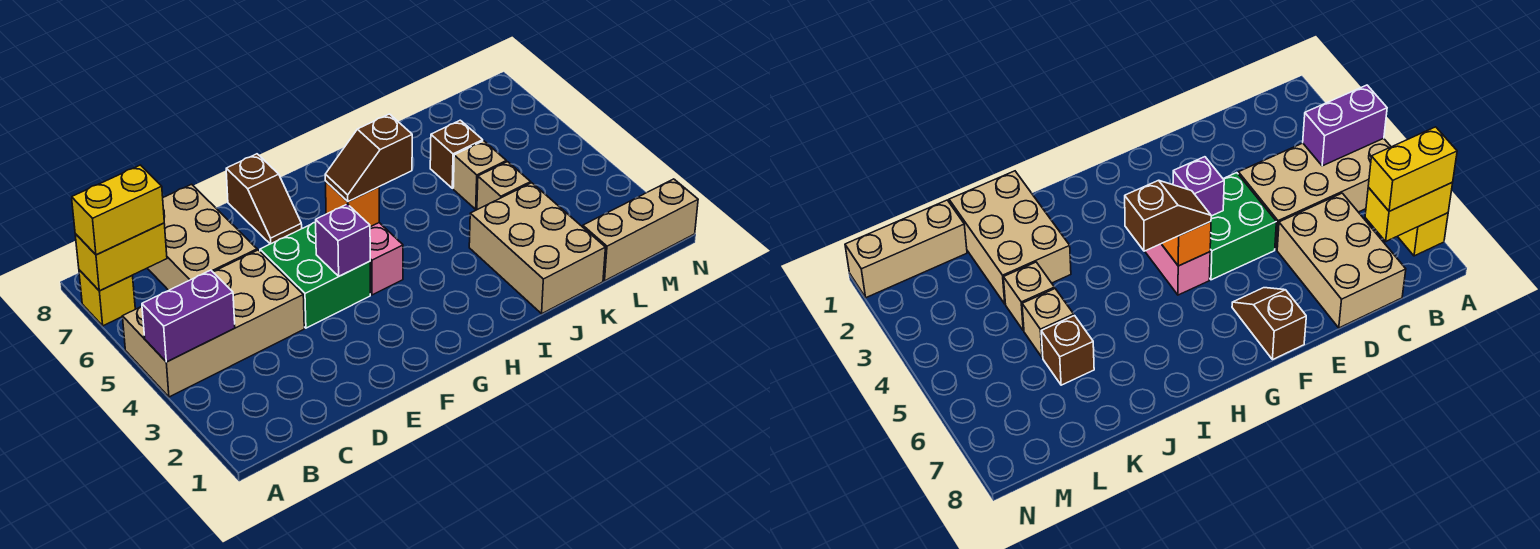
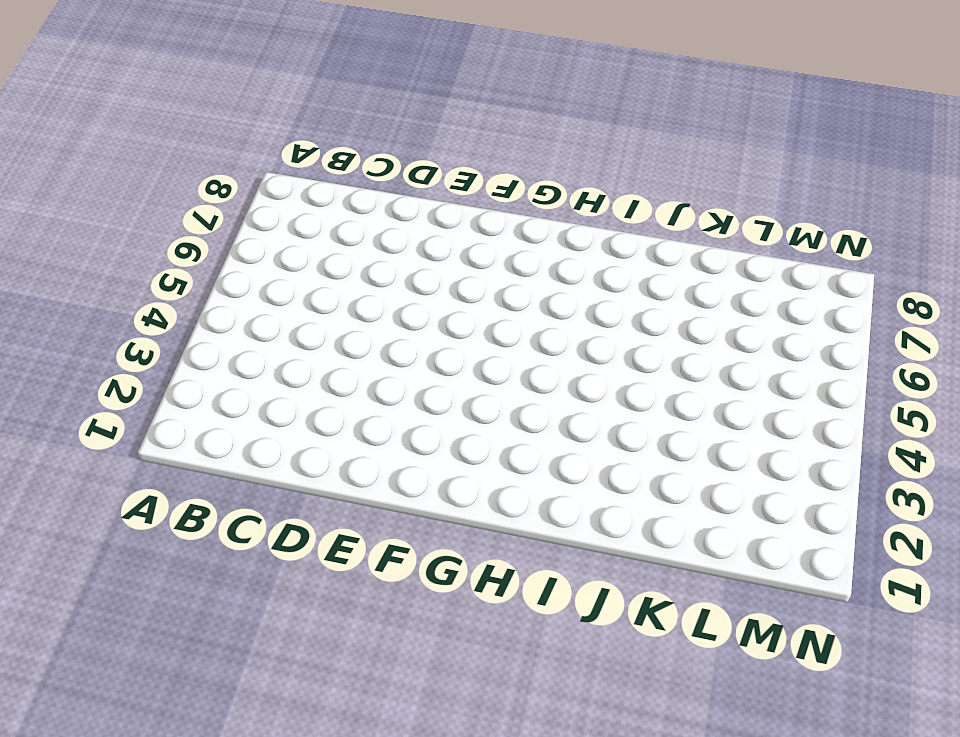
none -> tan brick A4:D5 level 1
none -> yellow brick A7 level 1
none -> tan brick C6:D8 level 1

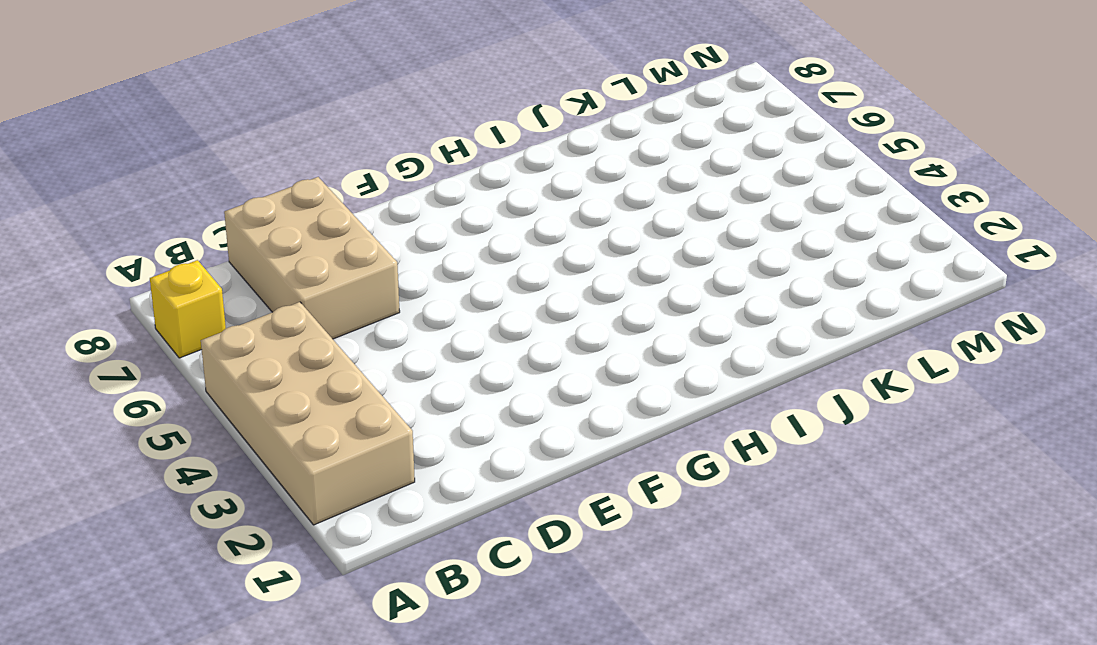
tan brick A2:B5 level 1 -> tan brick A4:D5 level 1
none -> green brick E4:F5 level 1
none -> brown slope F7:F8 level 1 top 8
none -> pink brick G4:G5 level 1

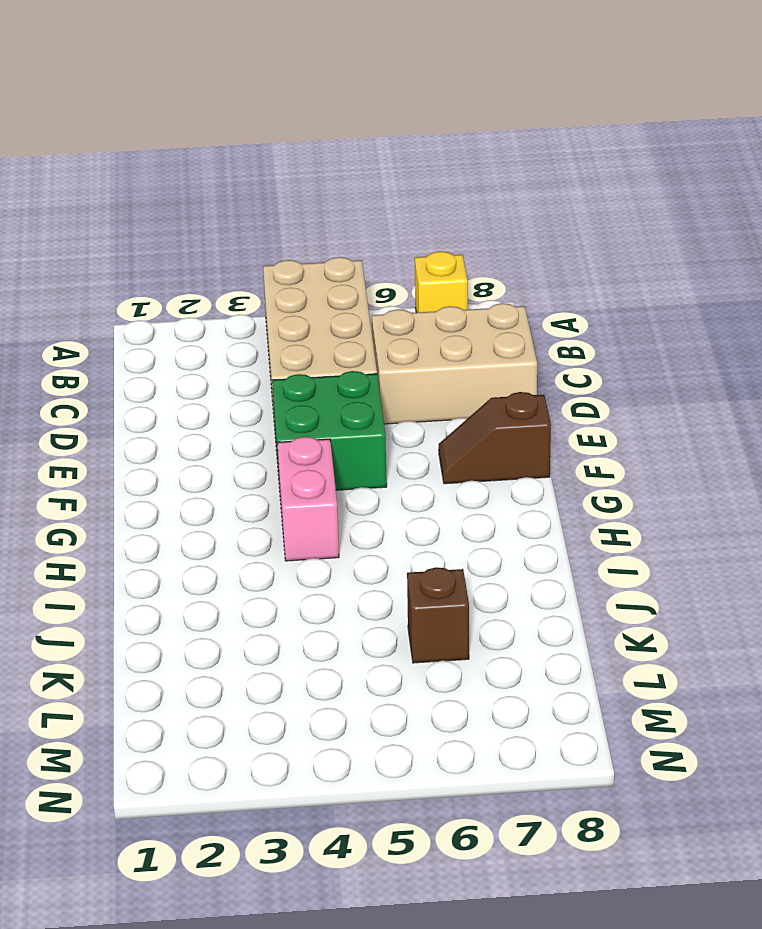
pink brick G4:H4 level 1 -> pink brick G4:G5 level 1
none -> tan brick J1:K3 level 1
none -> tan brick K4 level 1
none -> tan brick K5 level 1

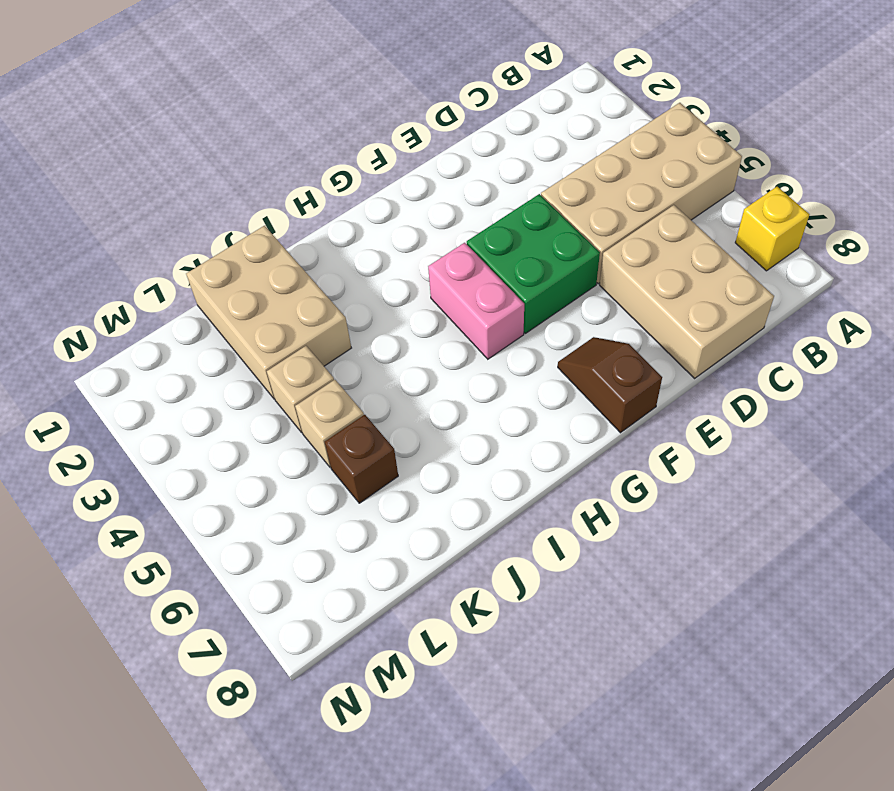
none -> tan brick L1:N1 level 1
none -> purple brick A4:B4 level 2
none -> yellow brick A7:B7 level 2

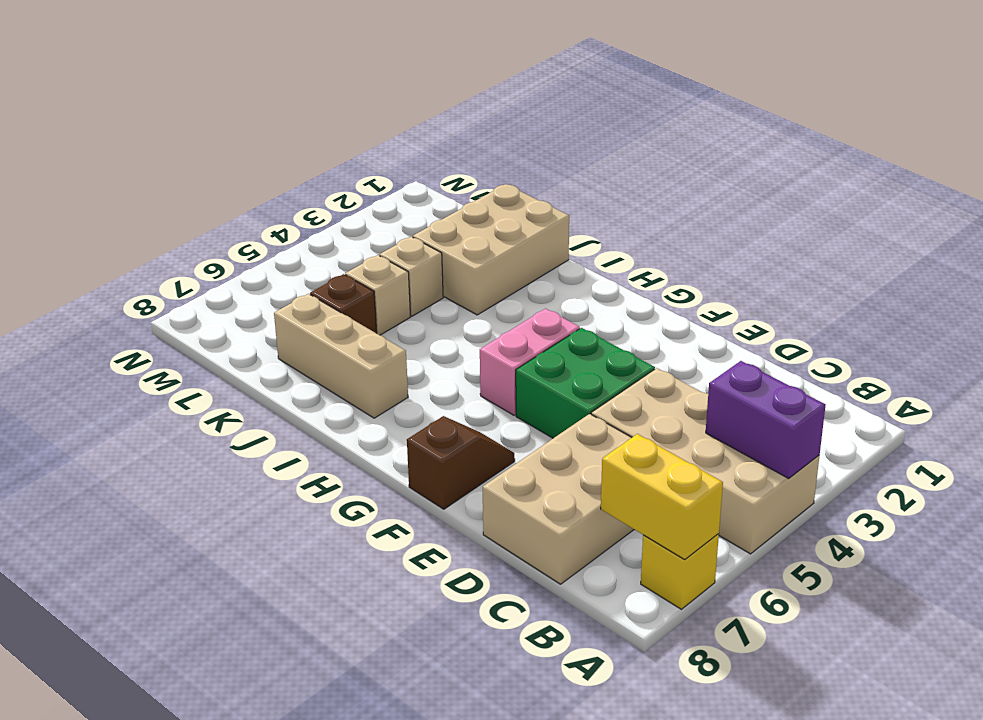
tan brick I7:K7 level 1 -> tan brick L1:N1 level 1
none -> purple brick F4 level 2
none -> orange brick G5 level 2
none -> yellow brick A7:B7 level 3

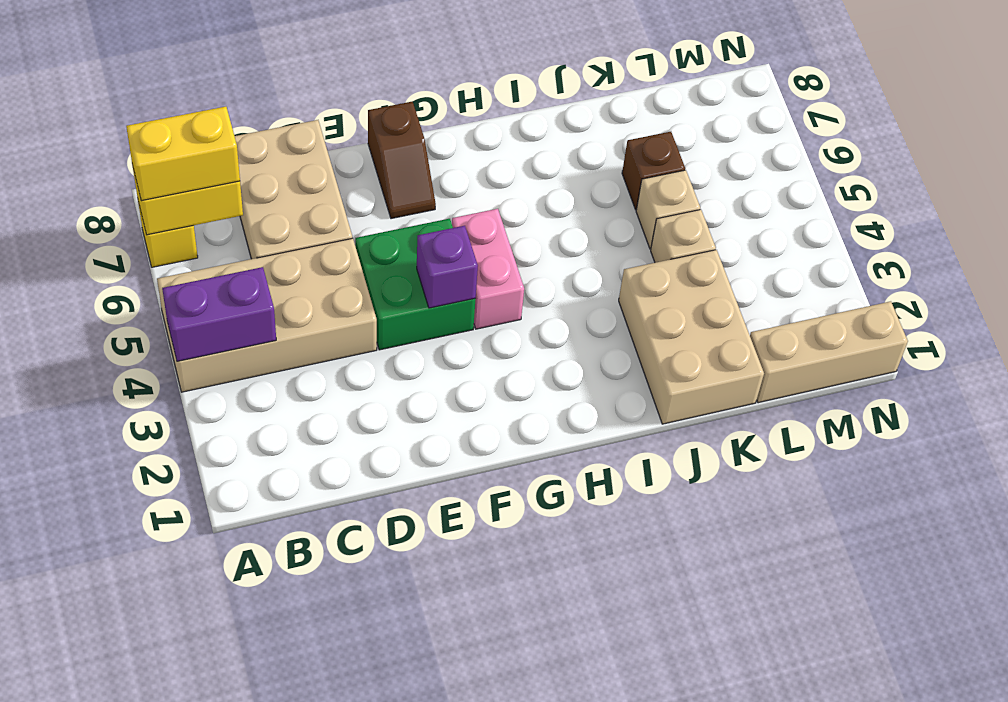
none -> orange brick G5 level 2
none -> brown slope G5:H5 level 3 top H

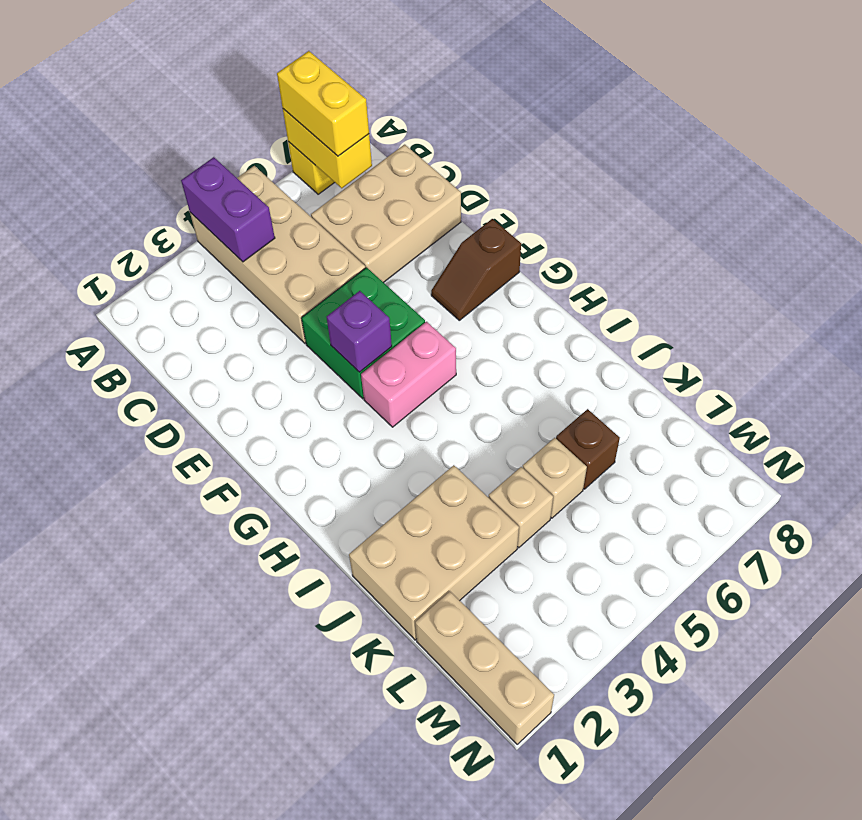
none -> orange brick G5 level 2
none -> brown slope G5:H5 level 3 top H

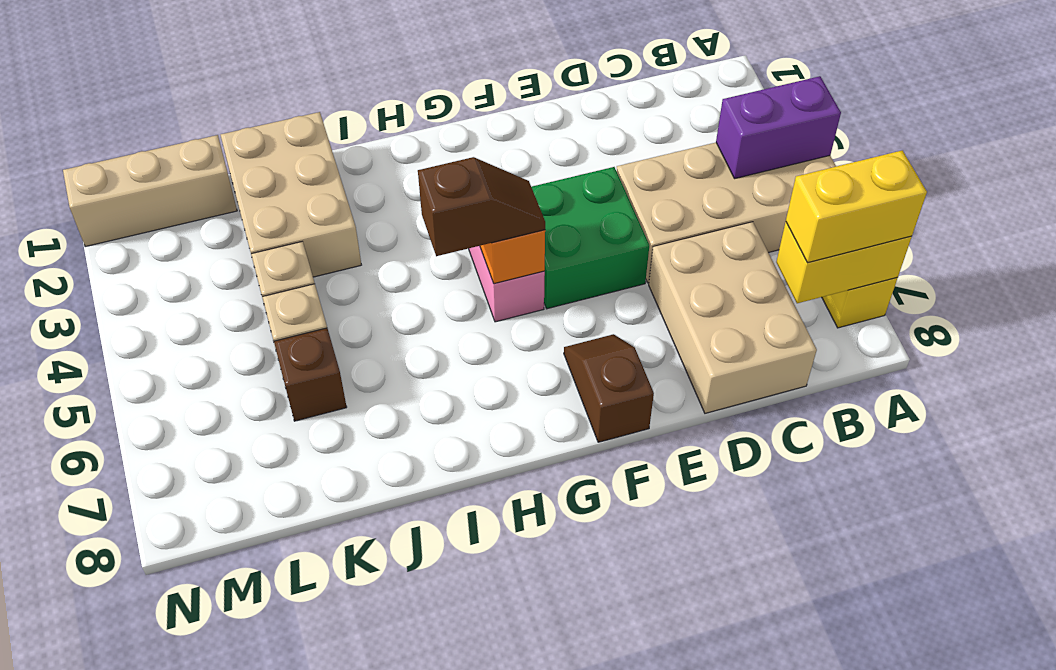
none -> purple brick F4 level 2

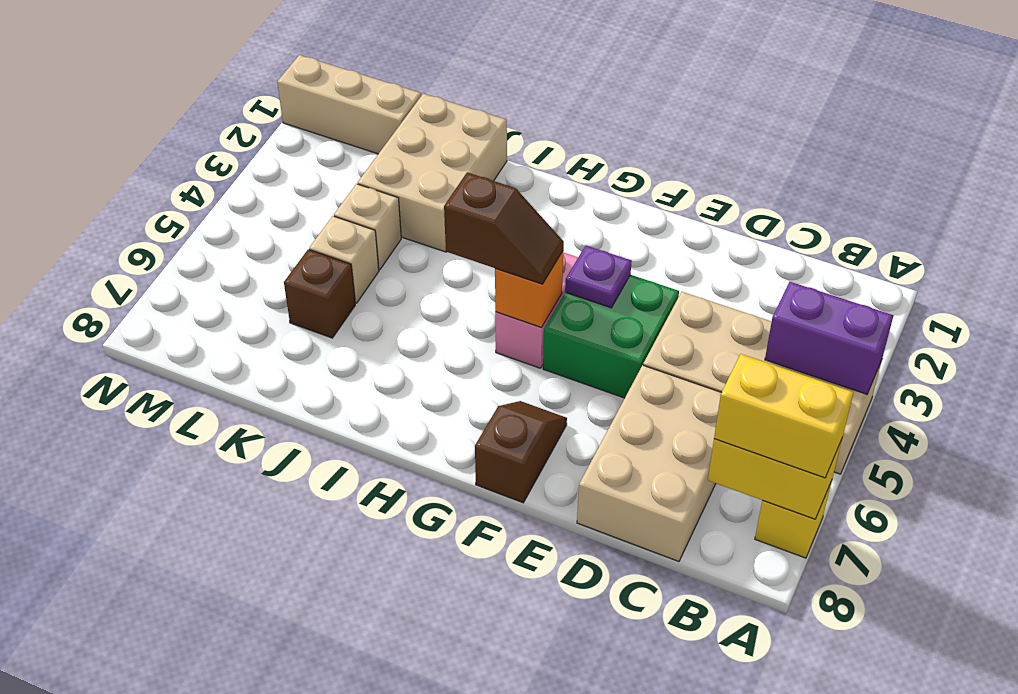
purple plate F4 level 2 -> purple brick F4 level 2

